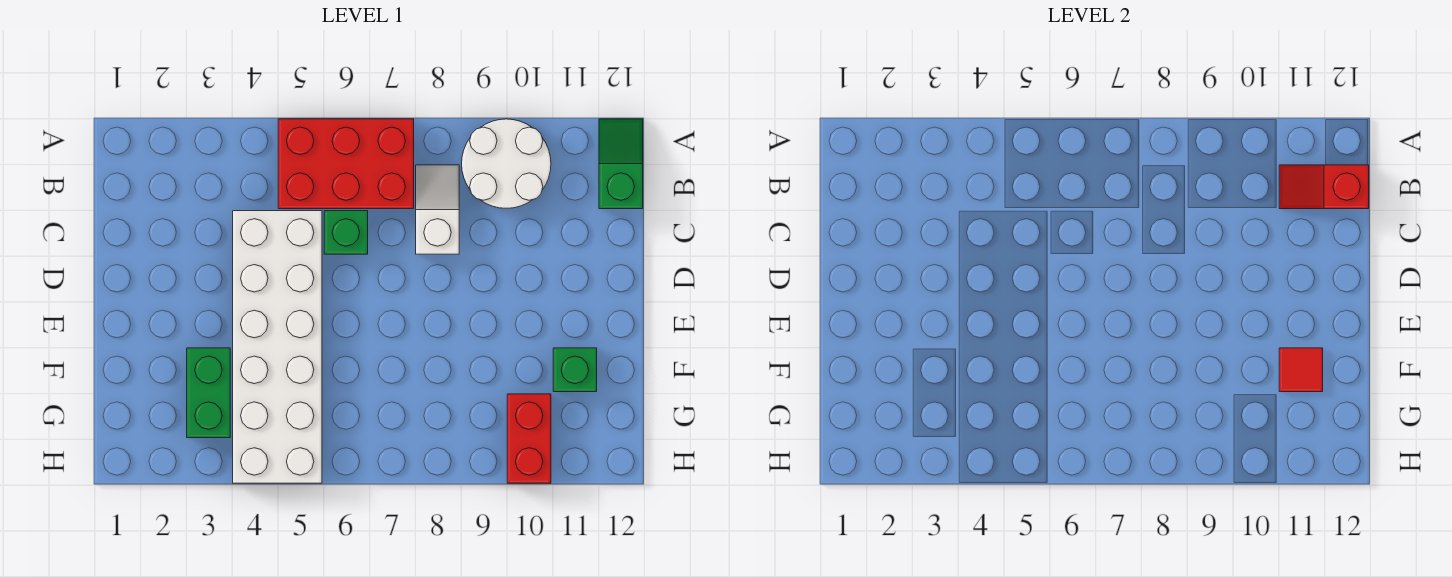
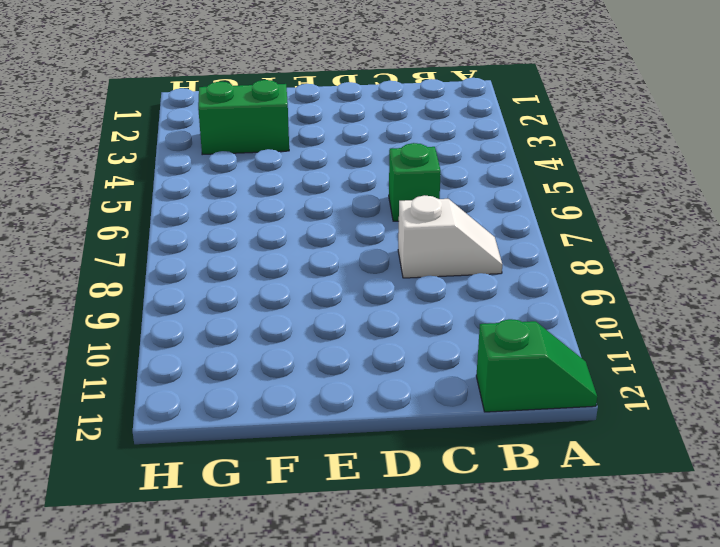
none -> red brick A5:B7 level 1
none -> white round brick A9:B10 level 1

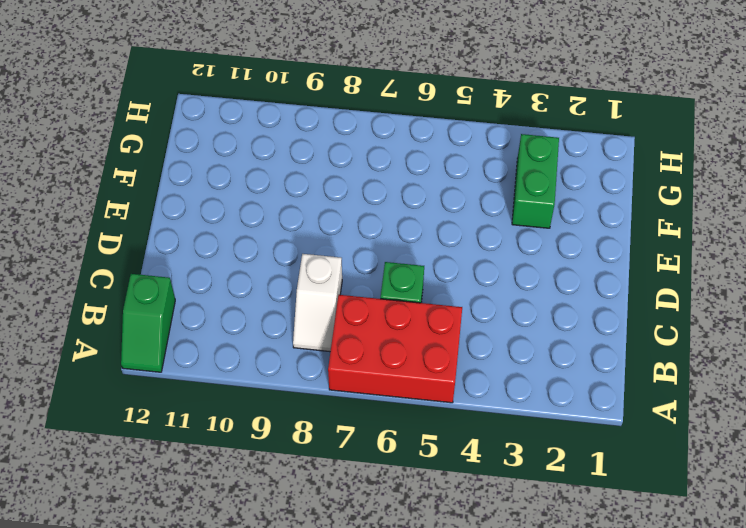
none -> white round brick A9:B10 level 1
none -> white brick C4:H5 level 1

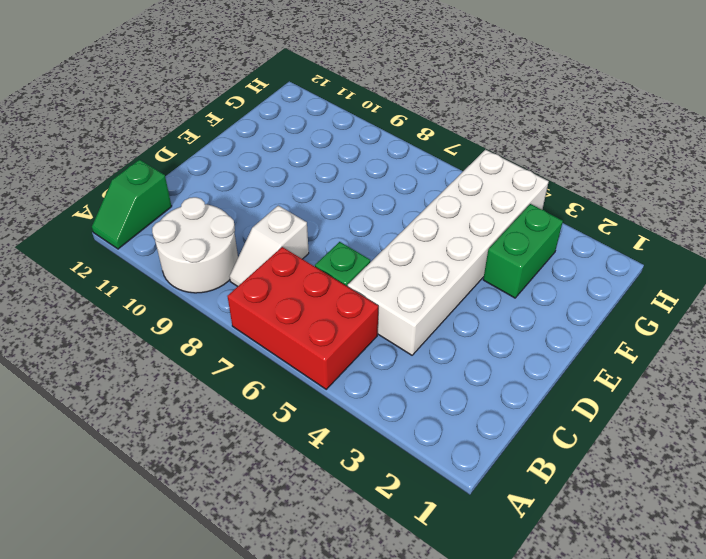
none -> green brick F11 level 1
none -> red brick G10:H10 level 1

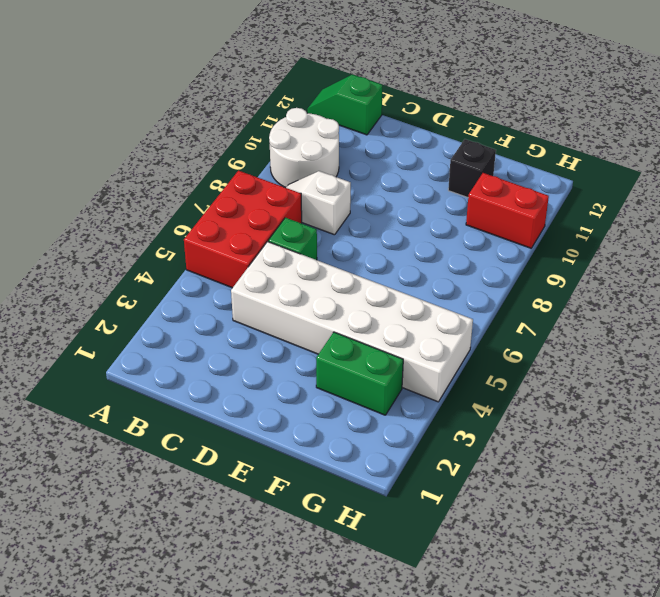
black brick F11 level 1 -> green brick F11 level 1
none -> red slope B11:B12 level 2 top 12
none -> red tile F11 level 2

